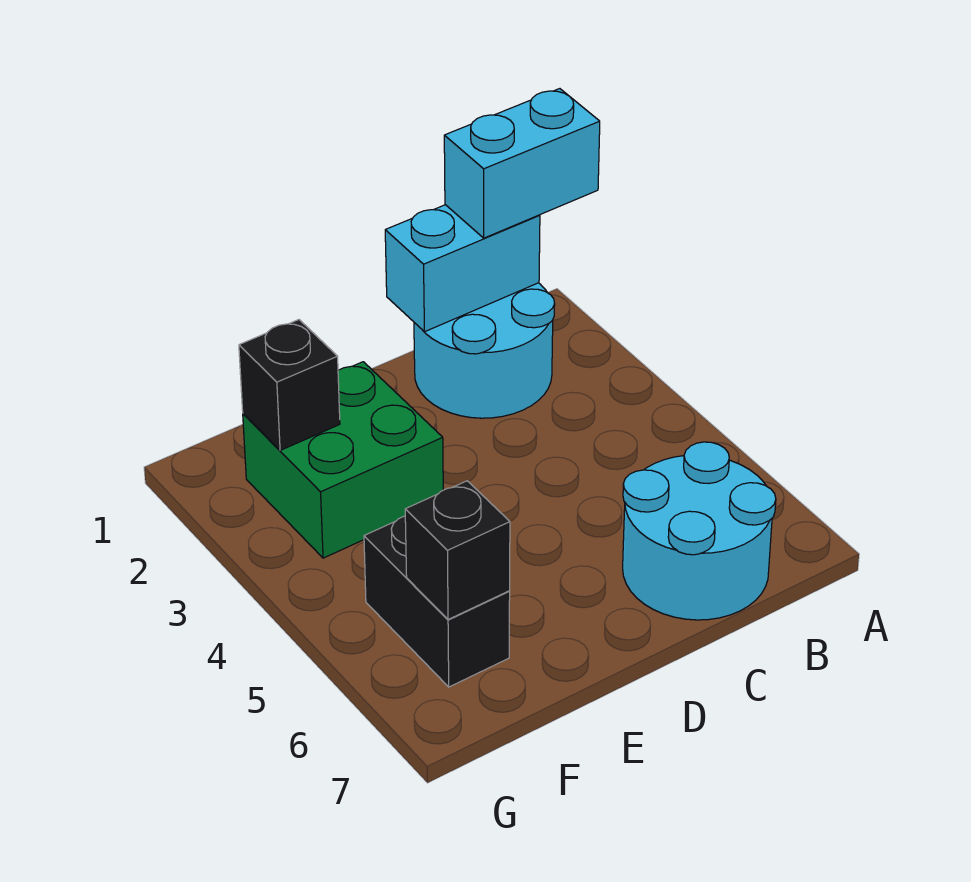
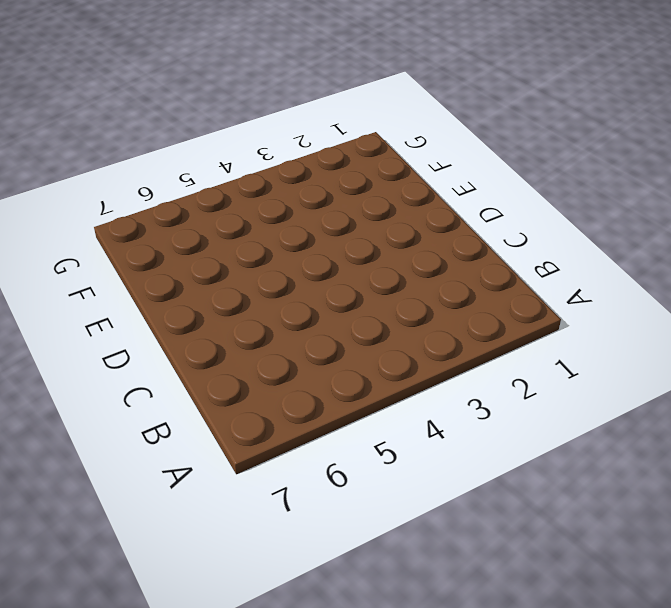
none -> cyan round brick B1:C2 level 1
none -> cyan round brick B6:C7 level 1

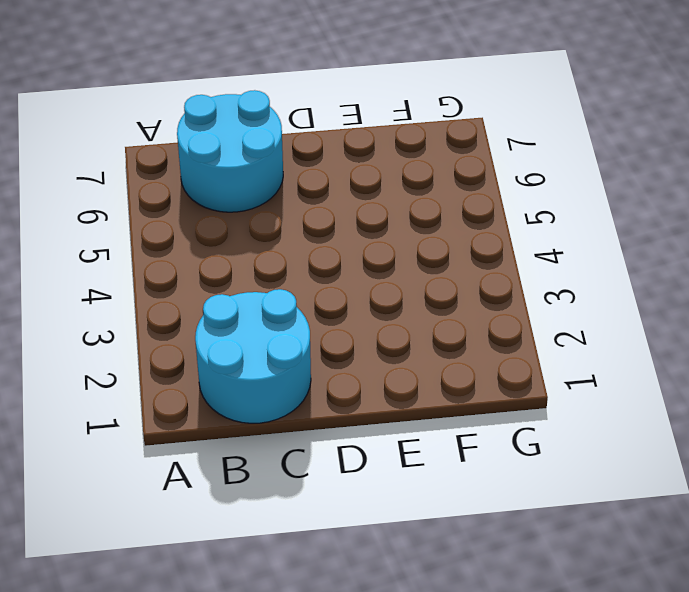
none -> green brick E2:F3 level 1
none -> black brick F5:F6 level 1

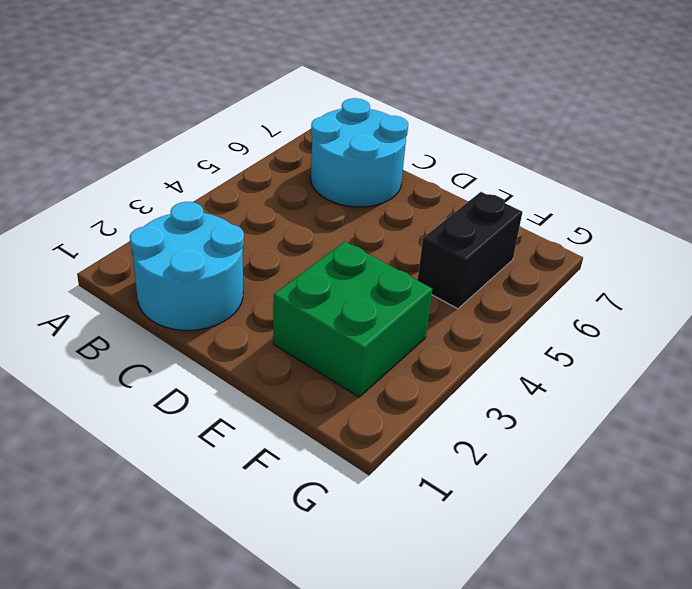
none -> cyan brick B1:C1 level 2
none -> black brick F2 level 2

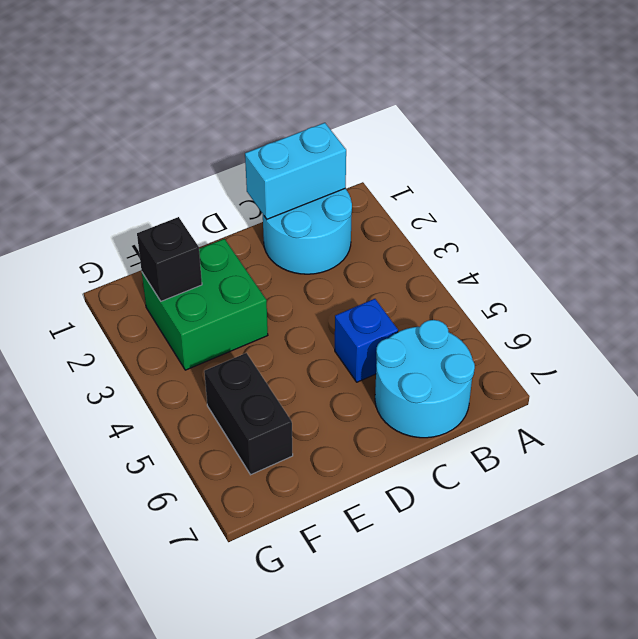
blue brick C5 level 1 -> none
none -> black brick F6 level 2
none -> cyan brick A1:B1 level 3

